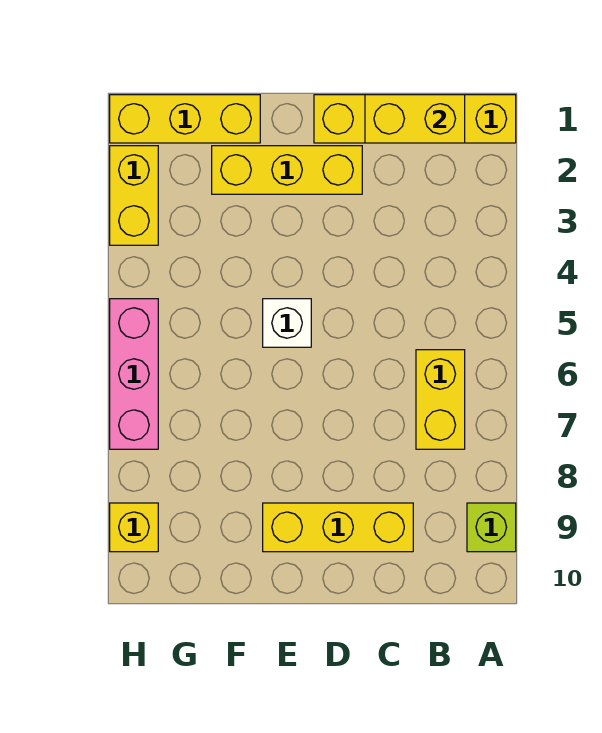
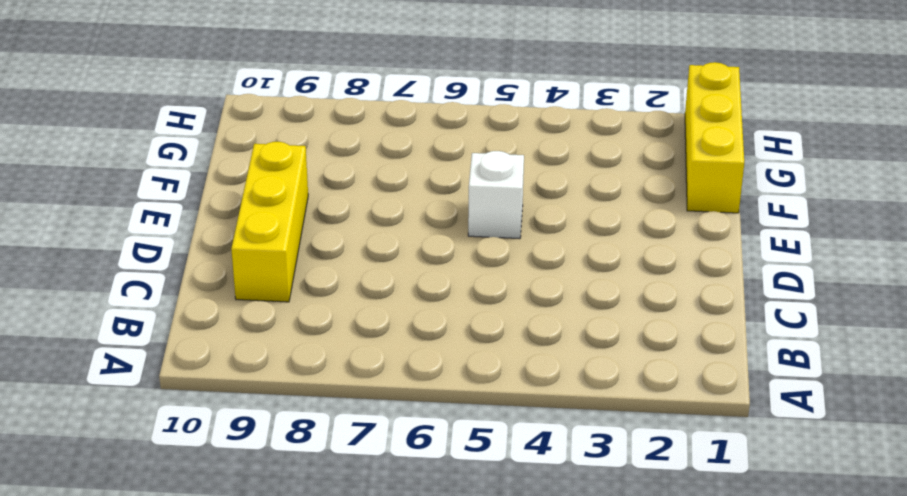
none -> yellow brick A1:D1 level 1
none -> lime brick A9 level 1

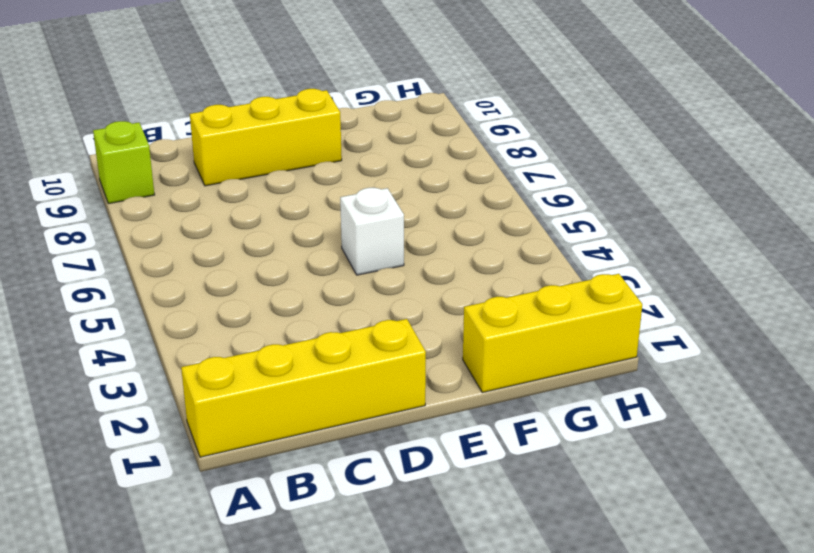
none -> yellow brick B6:B7 level 1
none -> yellow brick D2:F2 level 1

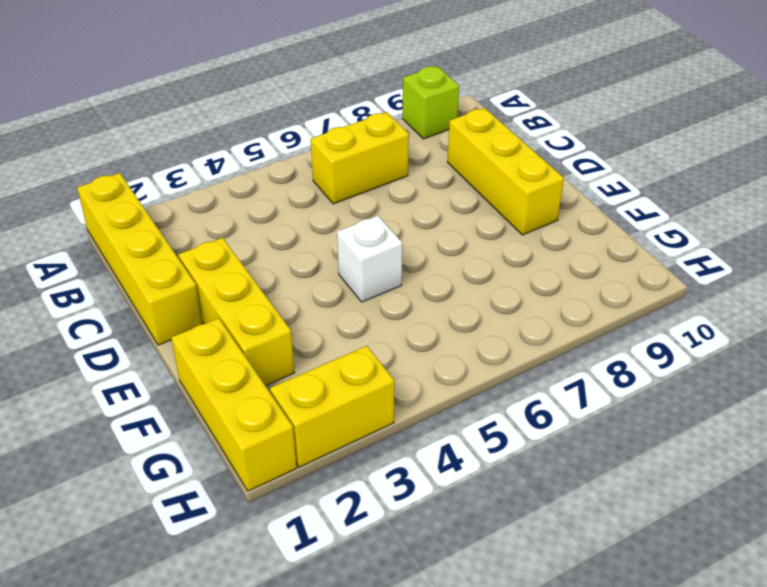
none -> pink brick H5:H7 level 1
none -> yellow brick H9 level 1

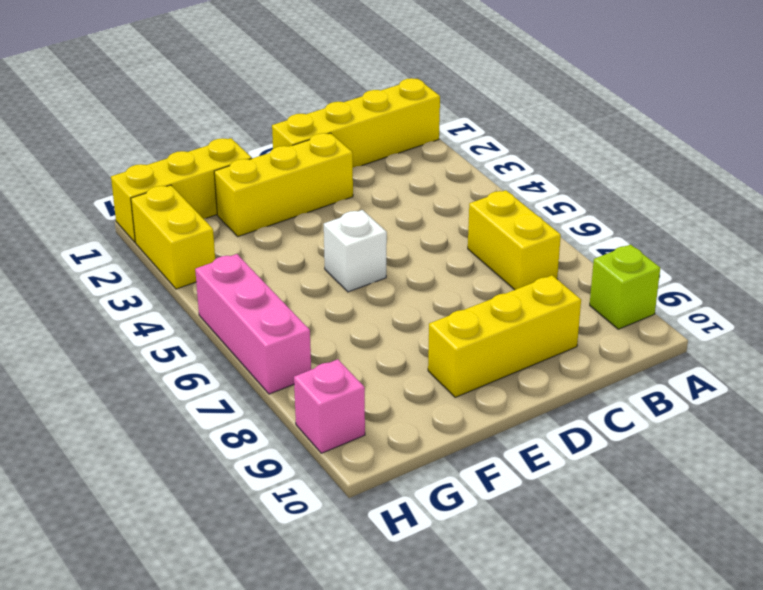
pink brick H9 level 1 -> yellow brick H9 level 1
none -> yellow brick B1:C1 level 2

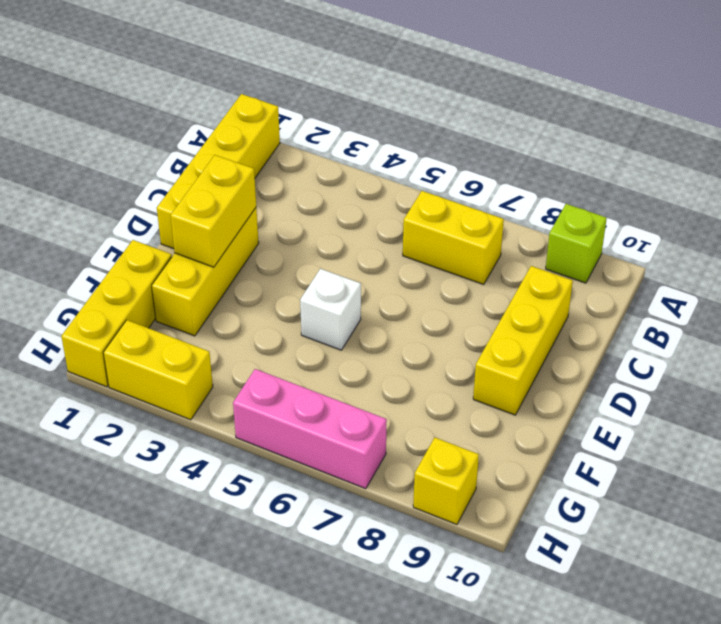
yellow brick D2:E2 level 2 -> yellow brick B1:C1 level 2

